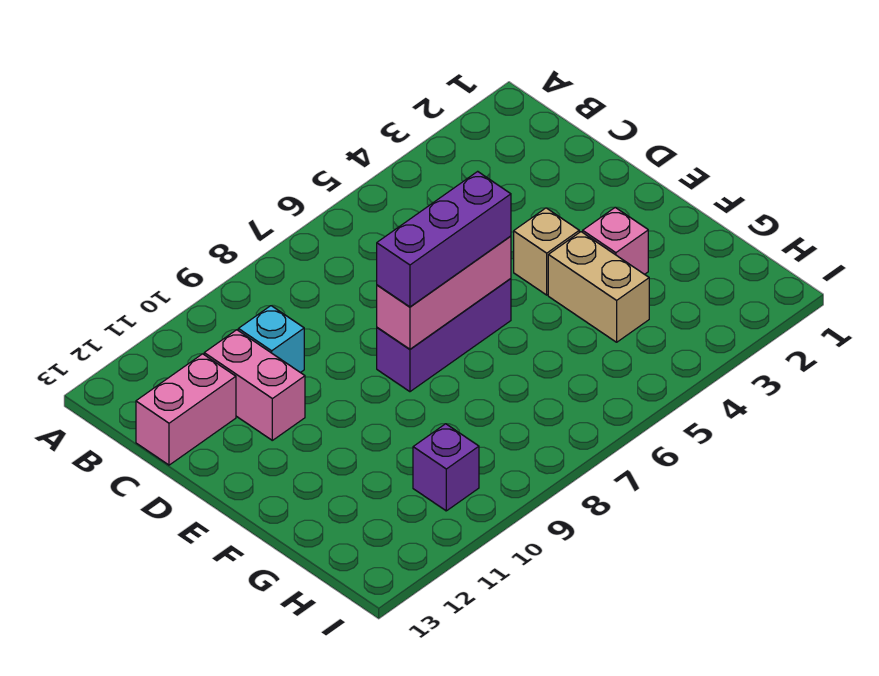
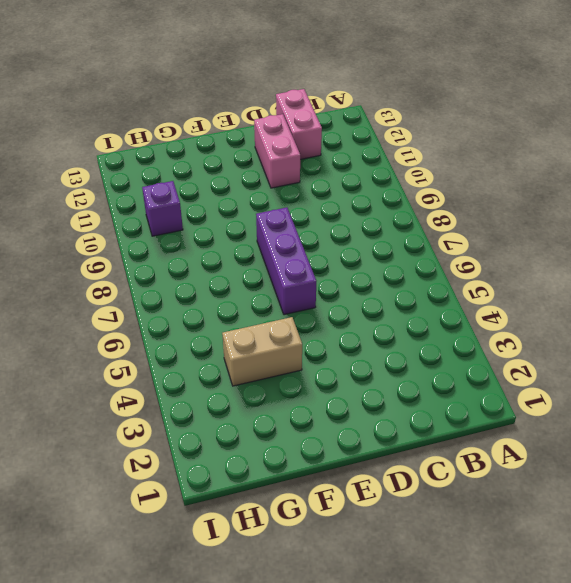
pink brick D11:D12 level 1 -> pink brick C11:D11 level 1
none -> cyan brick C10 level 1
none -> tan brick E4 level 1

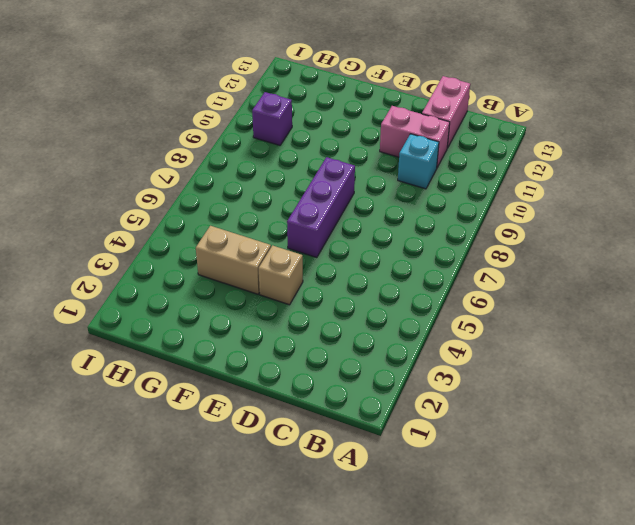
none -> pink brick F3 level 1
none -> pink brick E6:E8 level 2

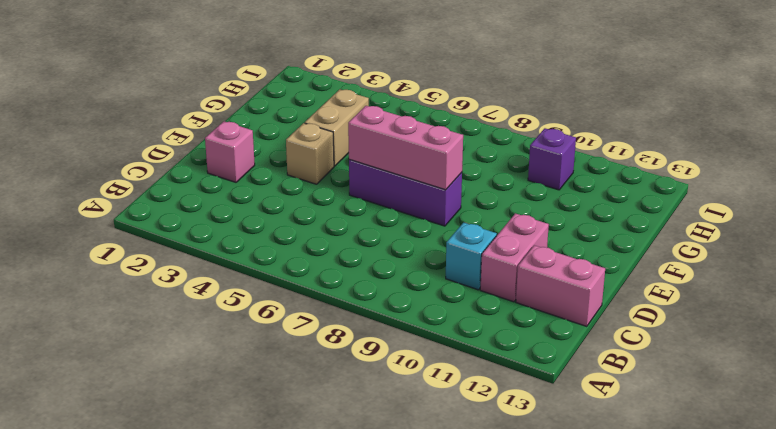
pink brick D2 level 1 -> pink brick F3 level 1
none -> purple brick E6:E8 level 3

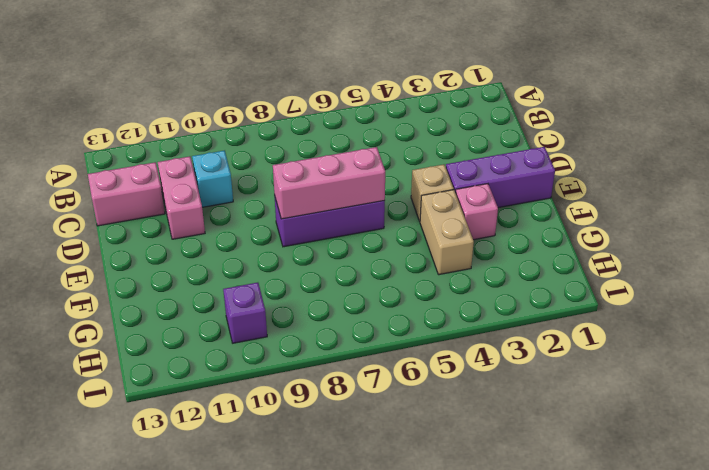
purple brick E1:E3 level 1 -> purple brick E6:E8 level 3

